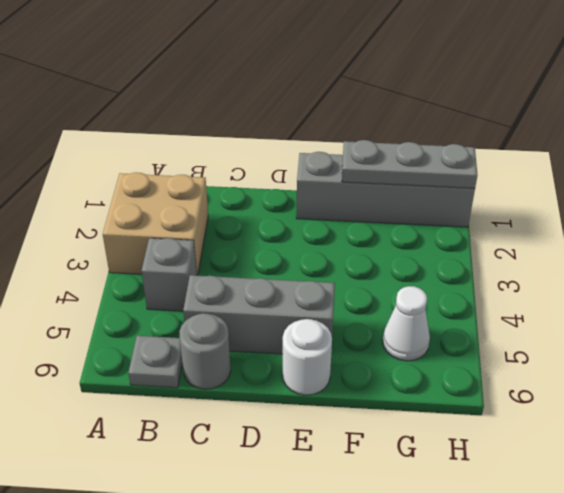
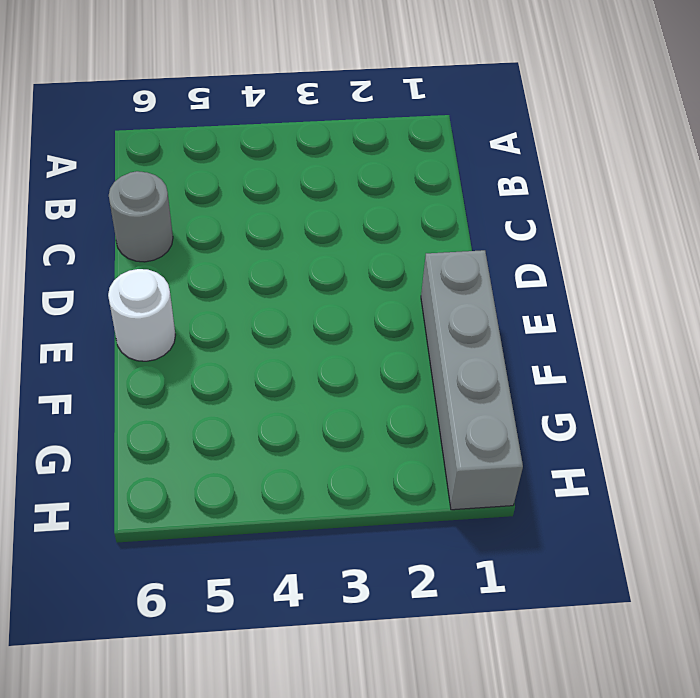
none -> tan brick A2:B3 level 1
none -> grey brick B4 level 1

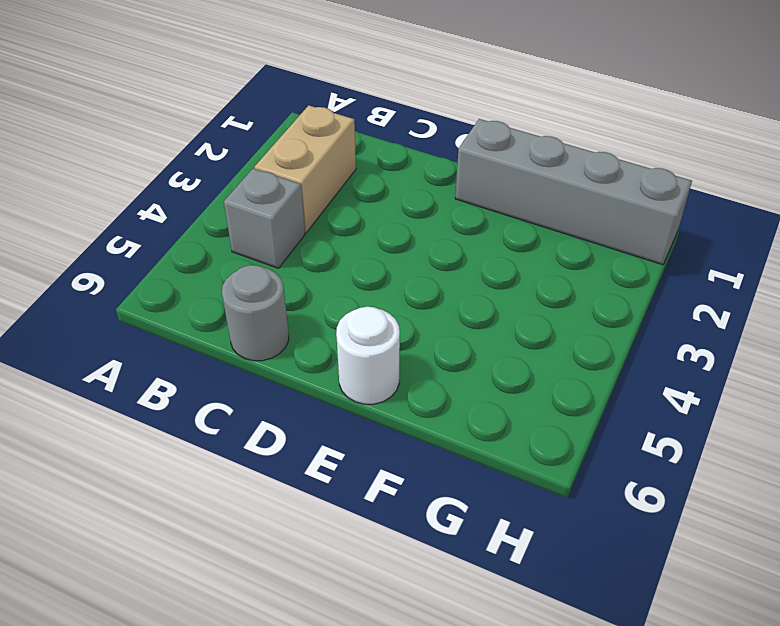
tan brick B2:B3 level 1 -> tan brick A2:B3 level 1
none -> grey plate B6 level 1
none -> grey brick C5:E5 level 1

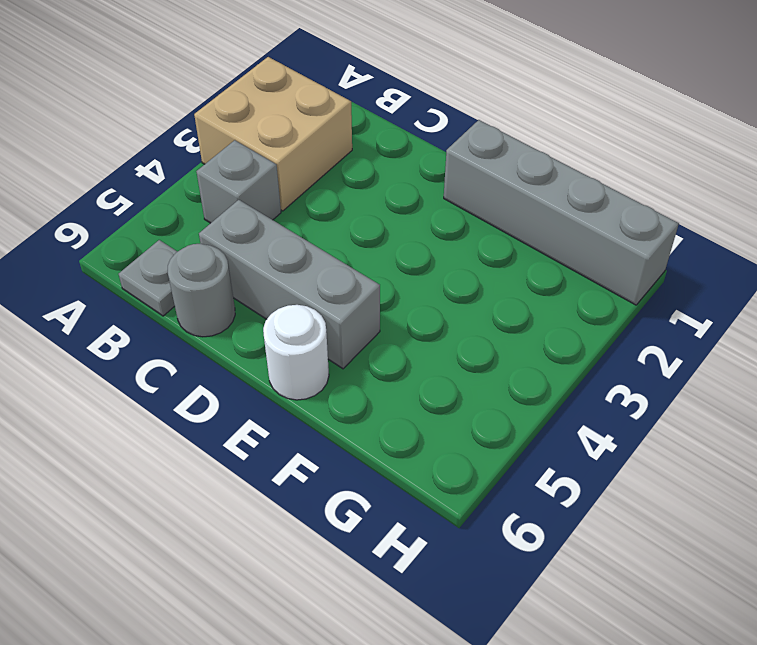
none -> white cone G5 level 1
none -> grey plate F1:H1 level 2

